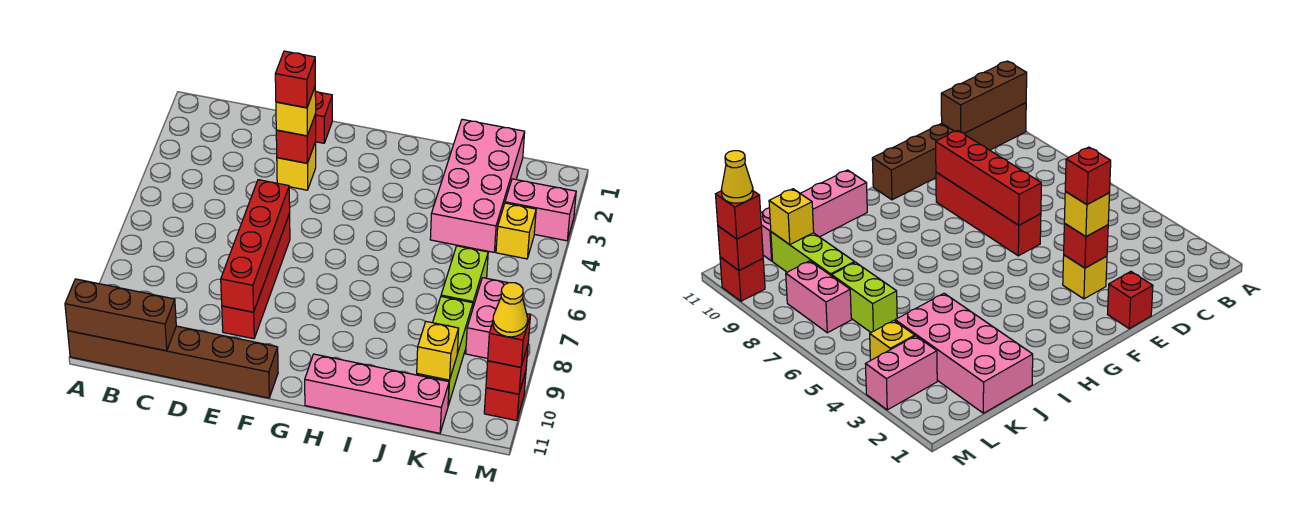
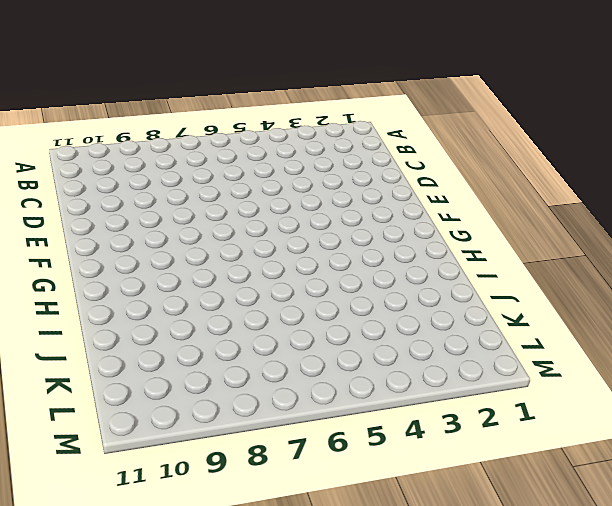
none -> brown brick A11:F11 level 1
none -> red brick E1 level 1
none -> yellow brick E3 level 1

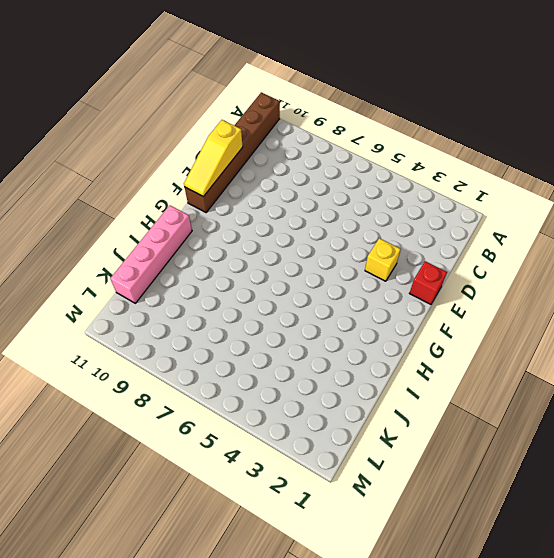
yellow slope D11:F11 level 2 top D -> none
none -> red brick E6:E9 level 1
none -> pink brick J1:K4 level 1
none -> lime brick K6:K7 level 1

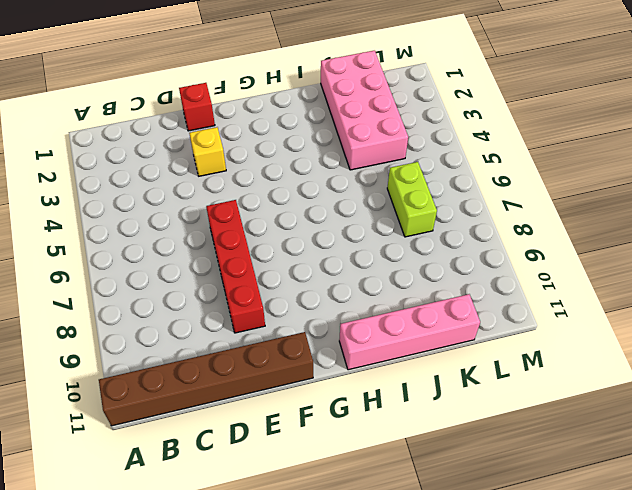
none -> lime brick K8:K10 level 1
none -> pink brick L3:M3 level 1
none -> yellow brick L4 level 1

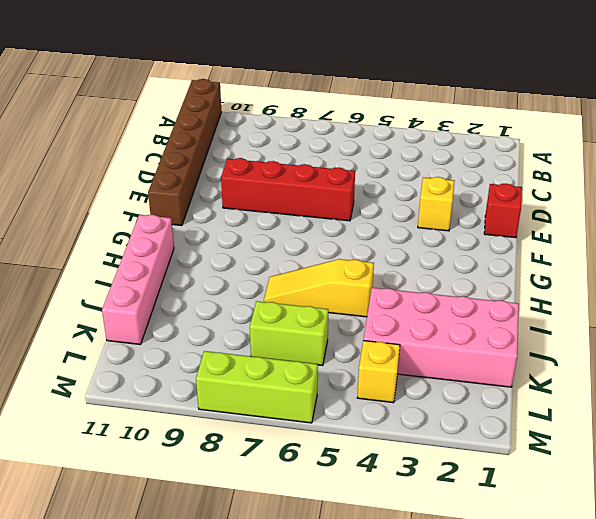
yellow slope I5:I7 level 1 top 5 -> none
lime brick M6:M8 level 1 -> lime brick K8:K10 level 1
none -> pink brick L3:M3 level 1
none -> pink brick L7:L8 level 1
none -> red brick M10 level 1

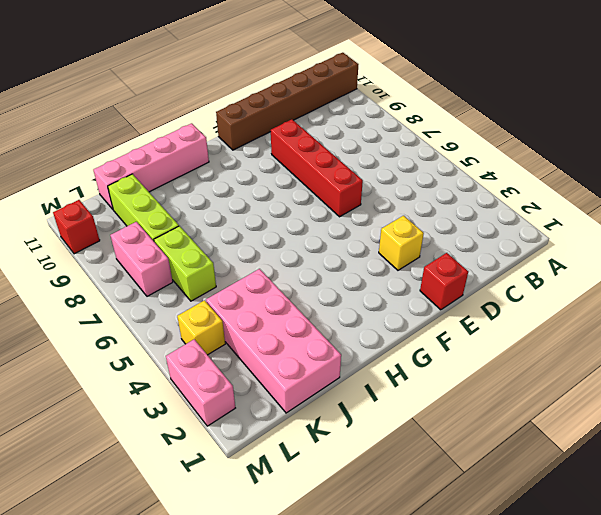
pink brick M2:M3 level 1 -> pink brick L3:M3 level 1
none -> brown brick A11:C11 level 2
none -> red brick E3 level 2
none -> red brick E6:E9 level 2

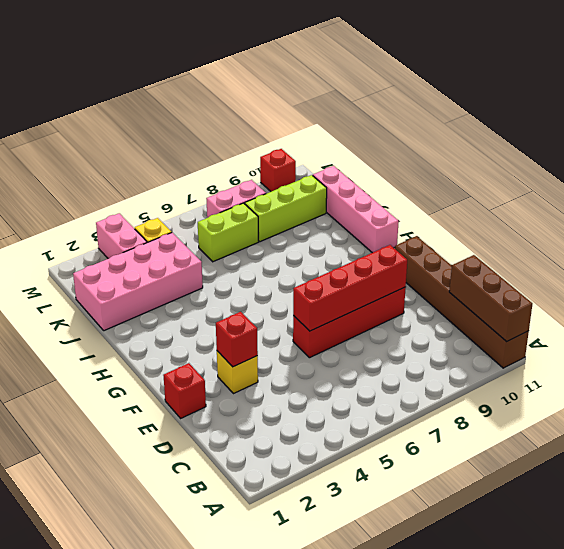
none -> yellow brick K10 level 2
none -> red brick M10 level 2
none -> yellow brick E3 level 3

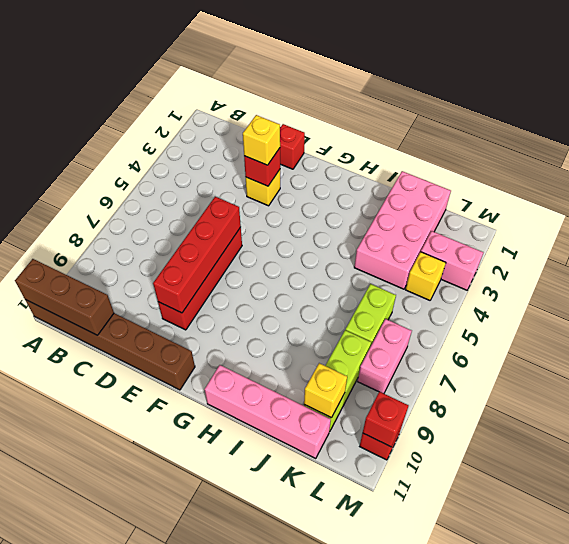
none -> red brick M10 level 3
none -> red brick E3 level 4
none -> yellow cone M10 level 4

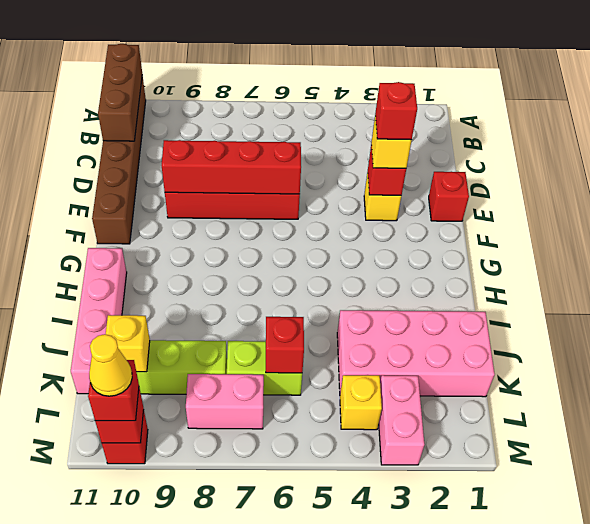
red brick K6 level 2 -> none

